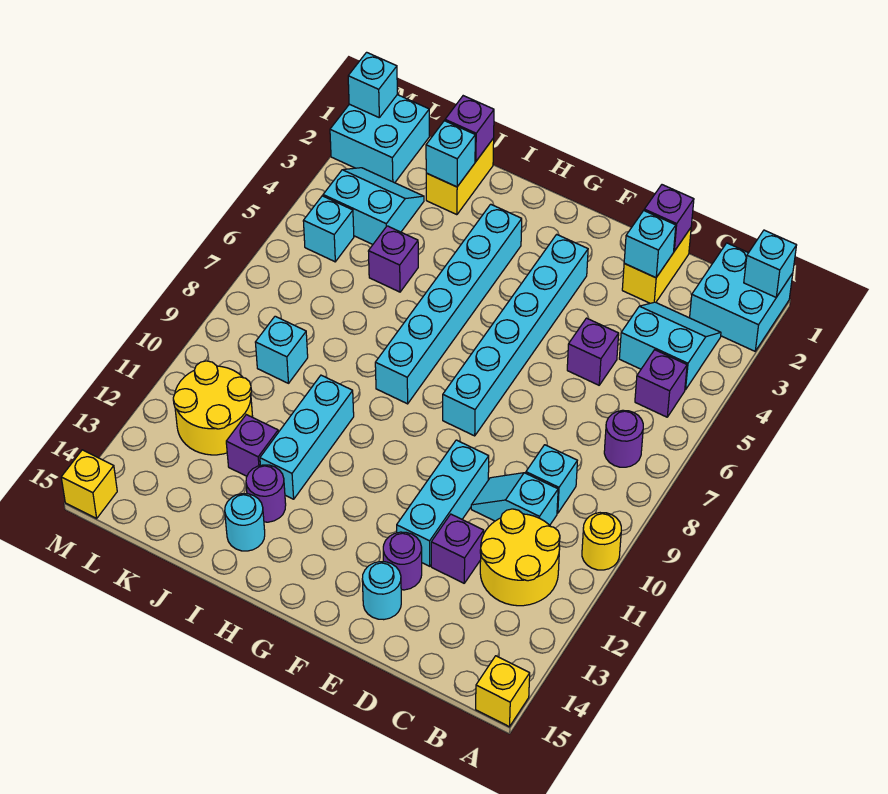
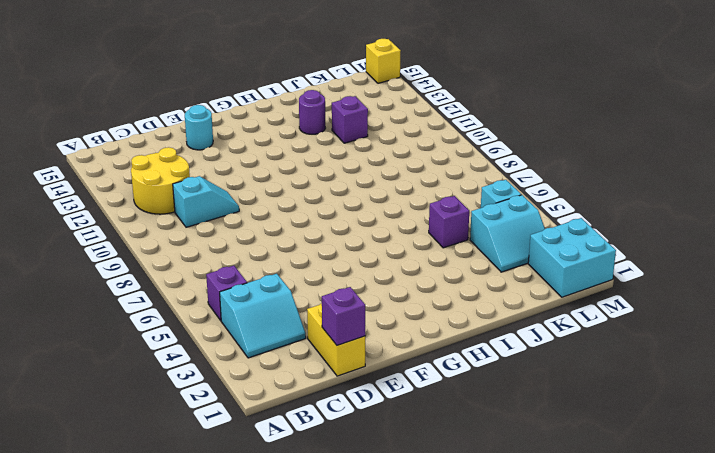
none -> cyan brick A1:B2 level 1
none -> yellow round brick A10 level 1
none -> yellow brick A15 level 1
none -> purple round brick B7 level 1

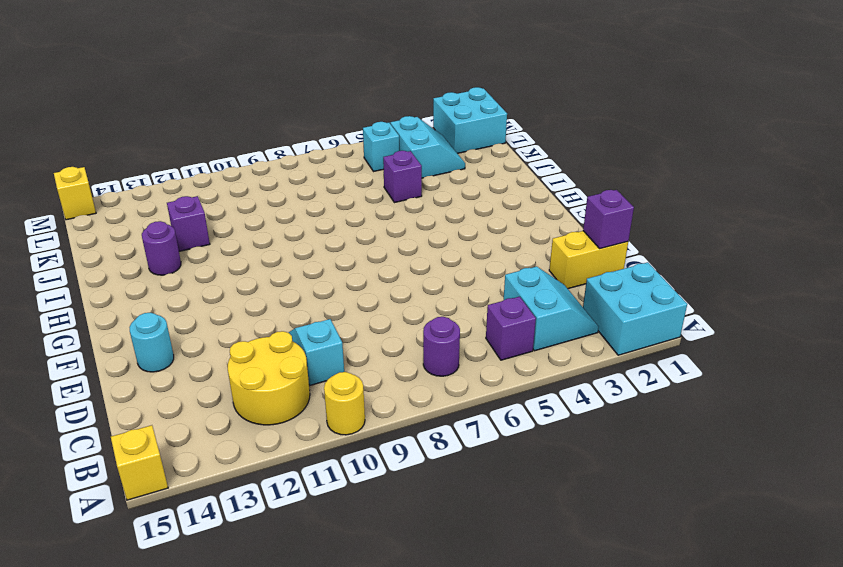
none -> cyan brick C9 level 1
none -> purple brick D5 level 1
none -> purple brick D12 level 1
none -> cyan brick E10:E12 level 1

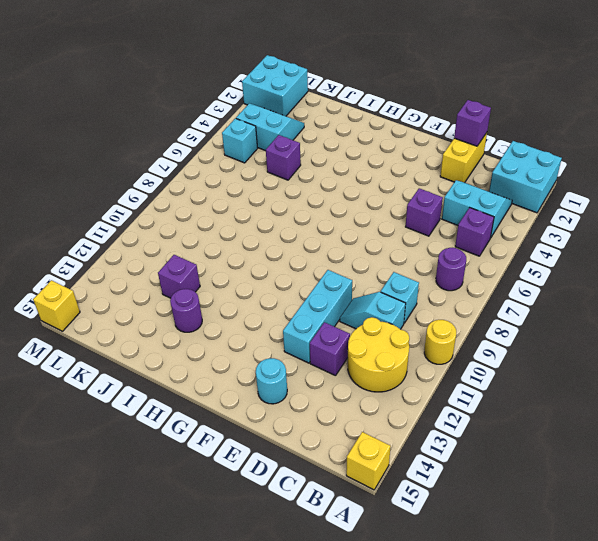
none -> purple round brick E13 level 1
none -> cyan brick F3:F8 level 1
none -> cyan brick H3:H8 level 1
none -> cyan brick I10:I12 level 1

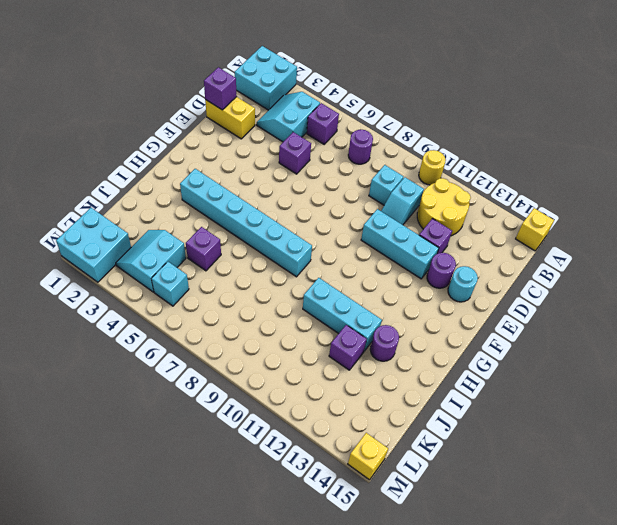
none -> cyan brick F3:F8 level 1
none -> cyan round brick I14 level 1
none -> yellow brick J1:J2 level 1
none -> cyan brick K9 level 1

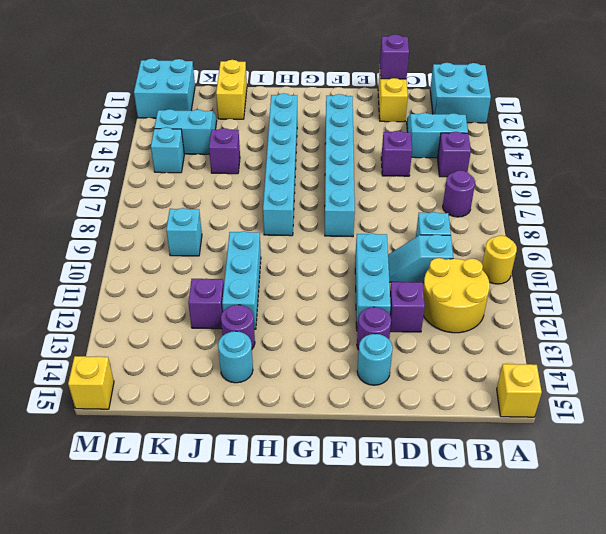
none -> yellow round brick K11:L12 level 1
none -> cyan brick A1 level 2
none -> cyan brick D2 level 2
none -> purple brick J1 level 2

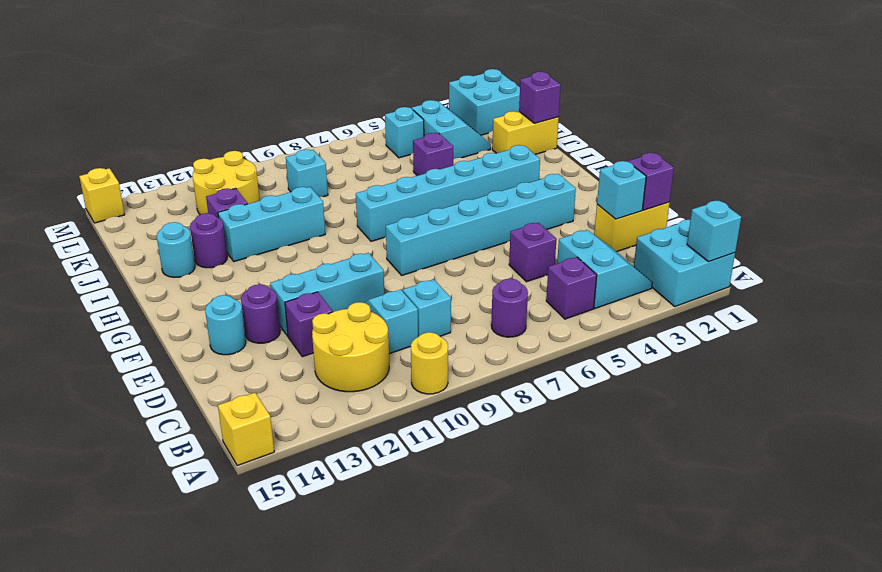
none -> cyan brick J2 level 2
none -> cyan brick M1 level 2

